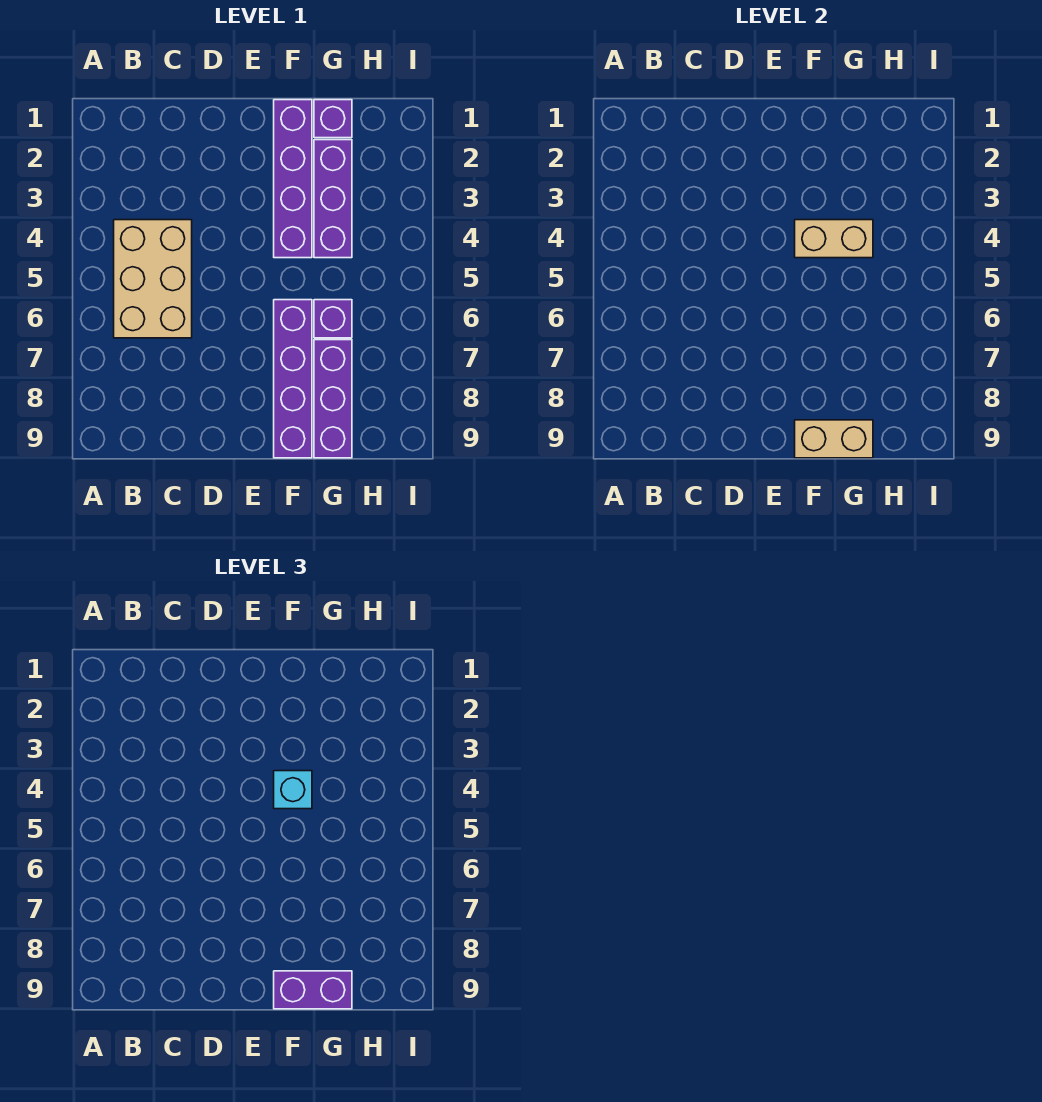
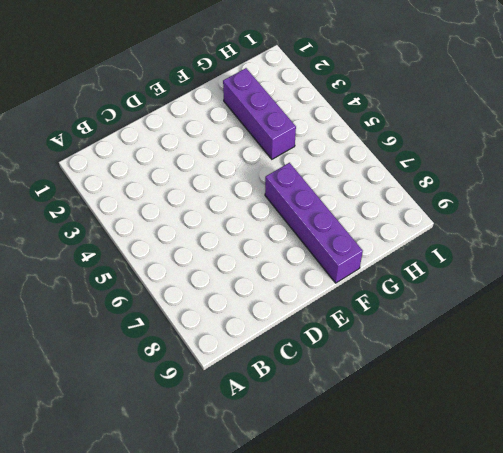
none -> tan brick B4:C6 level 1
none -> purple brick F1:F4 level 1

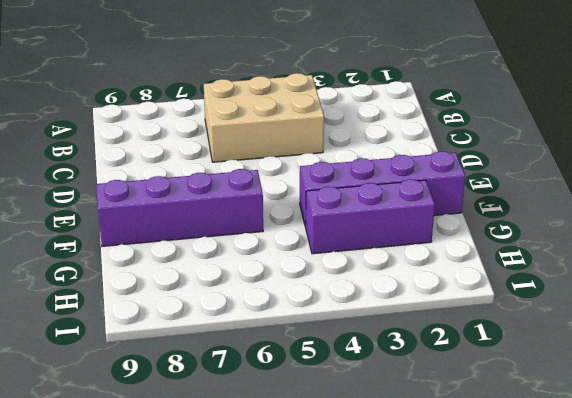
none -> purple brick G1 level 1
none -> purple brick G6 level 1

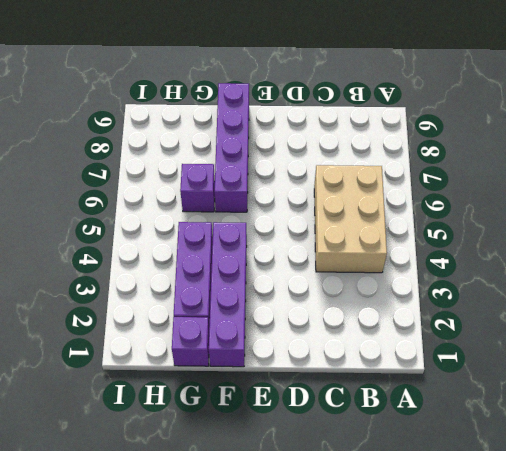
none -> purple brick G7:G9 level 1
none -> tan brick F4:G4 level 2

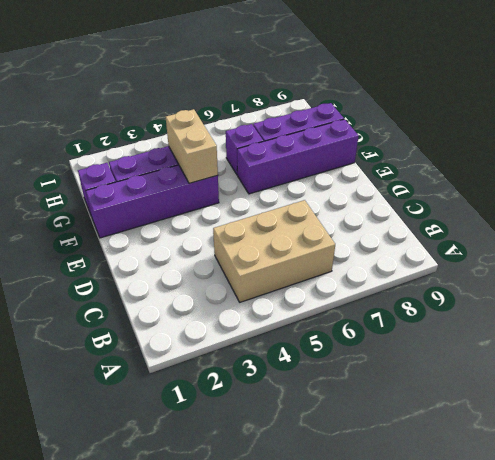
none -> tan brick F9:G9 level 2
none -> cyan brick F4 level 3

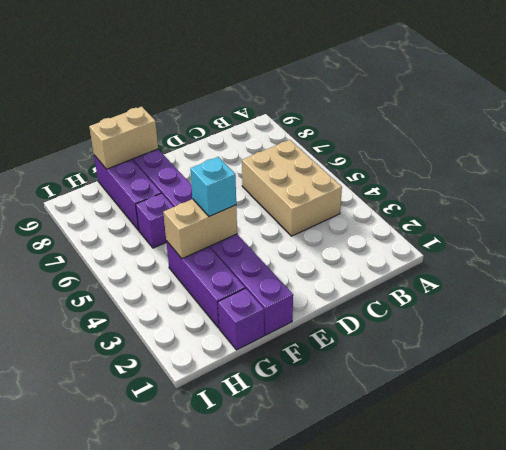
none -> purple brick F9:G9 level 3

